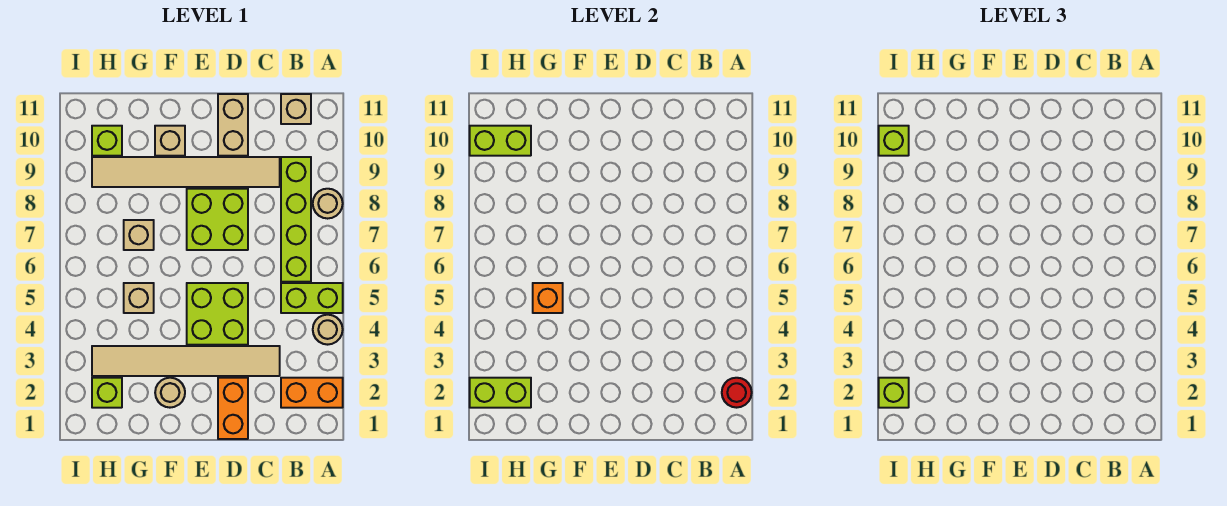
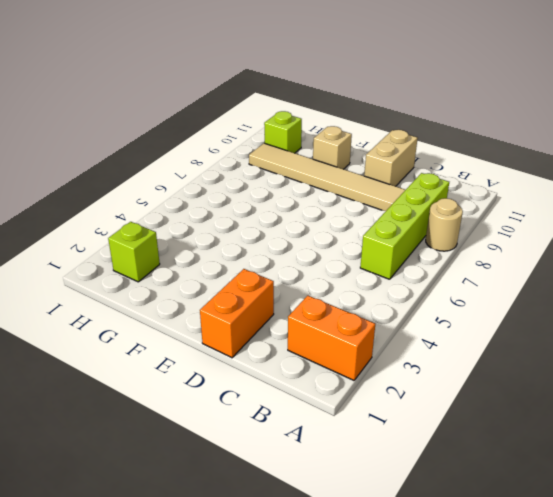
none -> tan round brick A4 level 1
none -> lime brick A5:B5 level 1
none -> tan brick B11 level 1

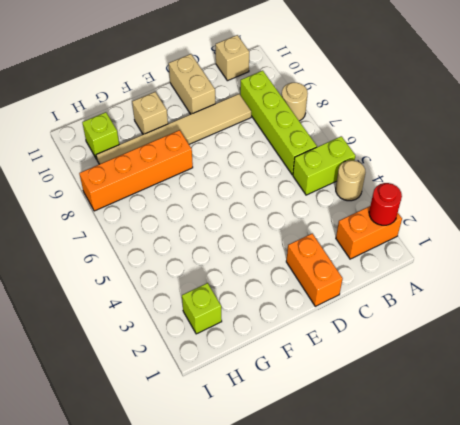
orange brick F8:I8 level 1 -> none
none -> tan tile C3:H3 level 1
none -> lime brick D4:E5 level 1
none -> lime brick D7:E8 level 1

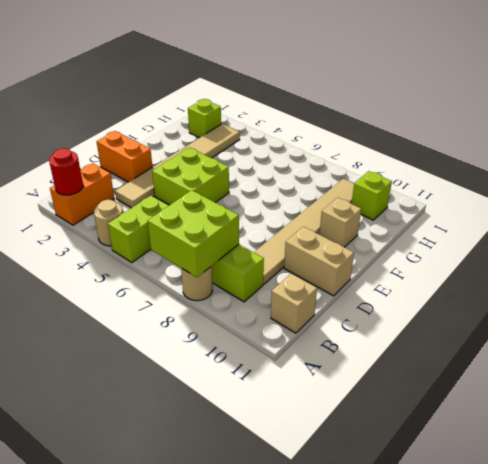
lime brick A7:B8 level 2 -> lime brick D7:E8 level 1
none -> tan round brick F2 level 1
none -> tan brick G5 level 1
none -> tan brick G7 level 1

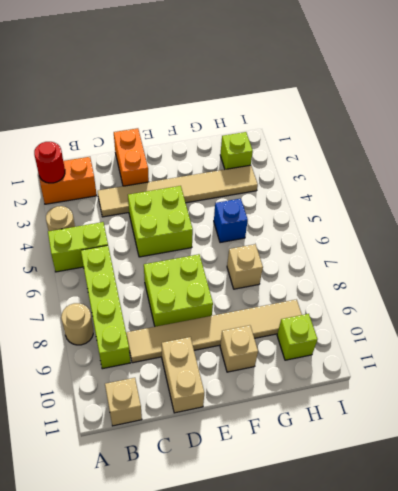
blue brick G5 level 1 -> tan brick G5 level 1
none -> tan round brick F2 level 1
none -> orange brick G5 level 2
none -> lime brick H2:I2 level 2

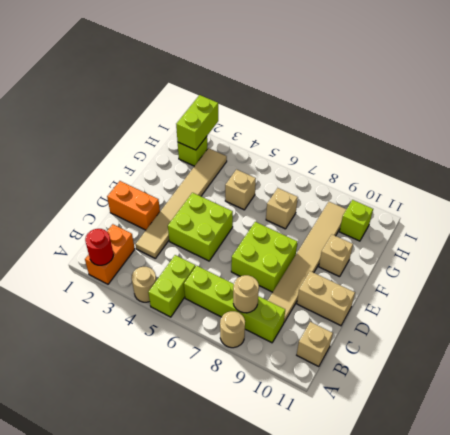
tan round brick B8 level 2 -> tan round brick F2 level 1
none -> orange brick G5 level 2
none -> lime brick H10:I10 level 2
none -> lime brick I2 level 3

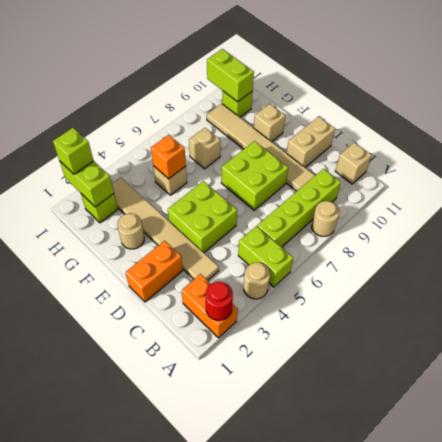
none -> lime brick I10 level 3

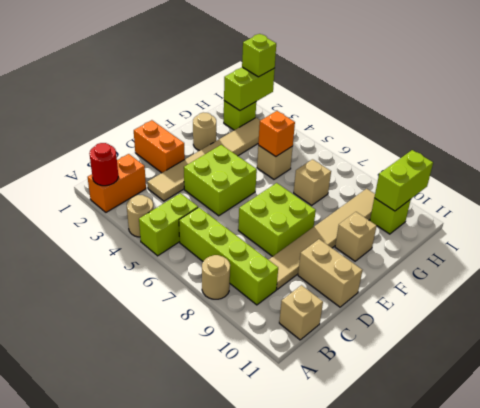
none -> lime brick I10 level 3

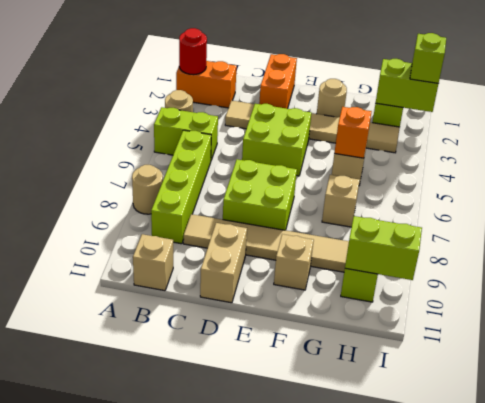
none -> lime brick I10 level 3

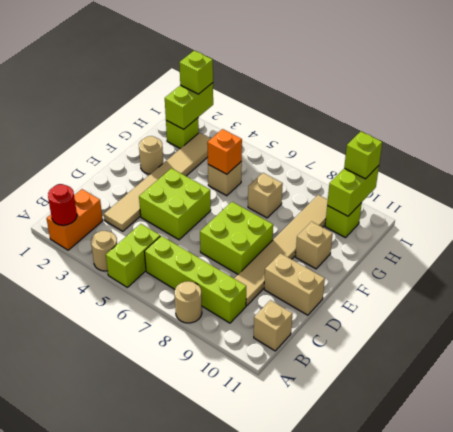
none -> orange brick D1:D2 level 1

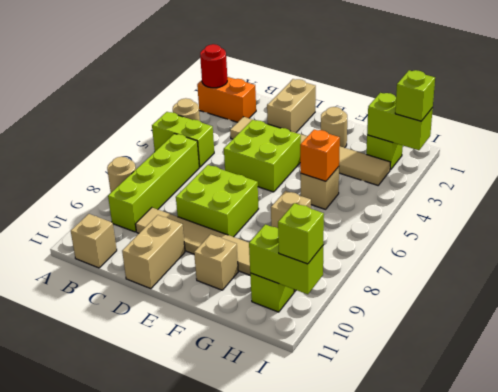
tan brick D1:D2 level 1 -> orange brick D1:D2 level 1

